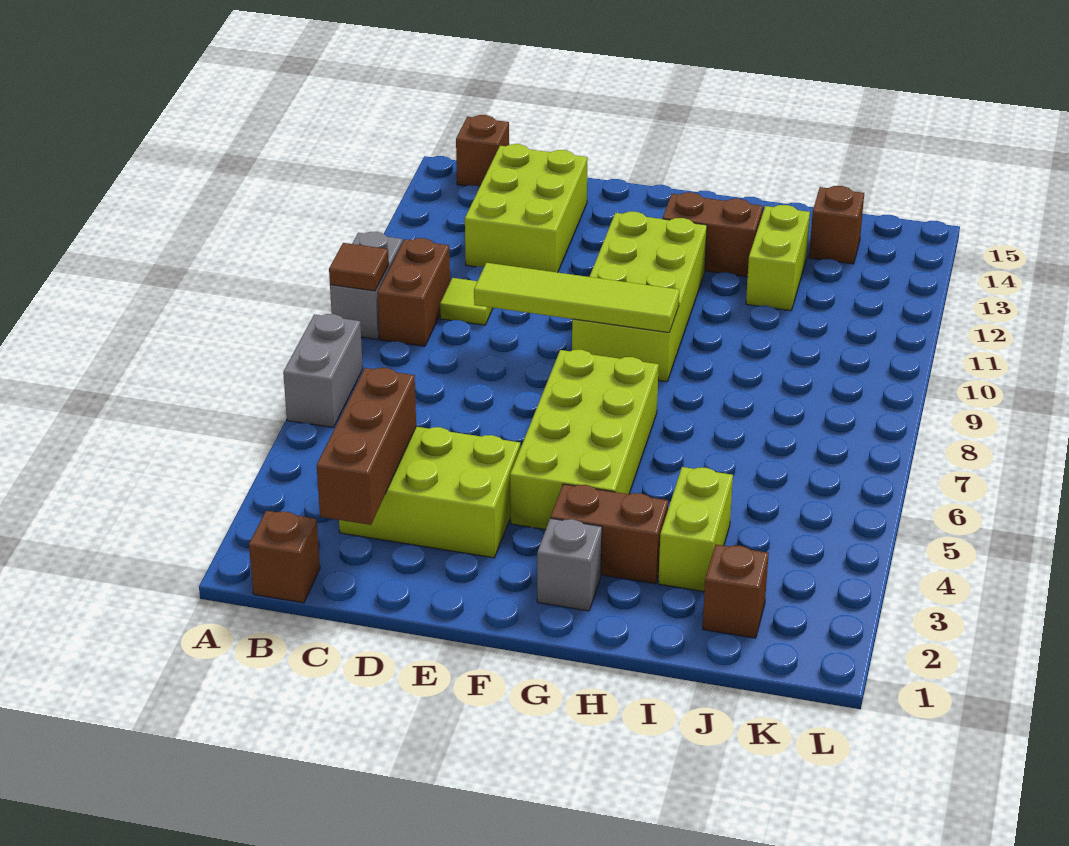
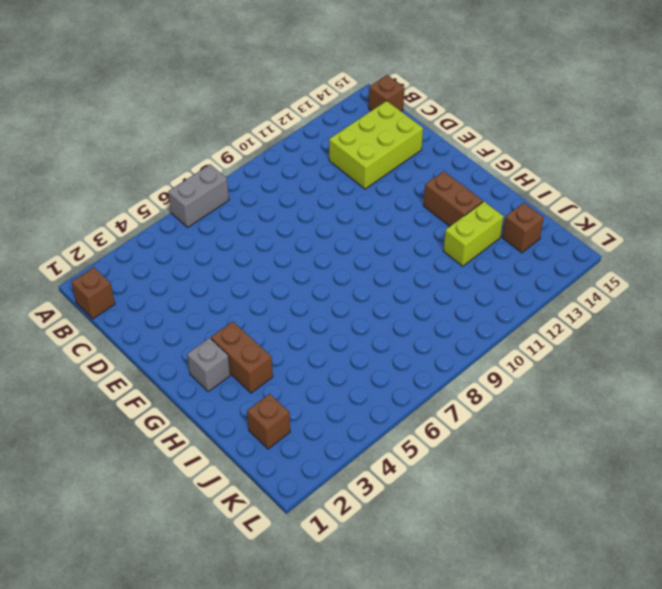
none -> grey brick A9:A10 level 1
none -> brown brick B9:B10 level 1
none -> lime brick C3:E4 level 1

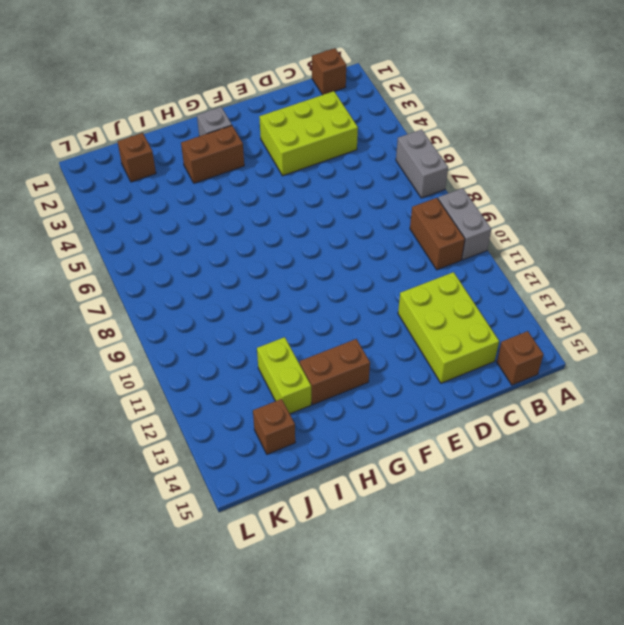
none -> lime tile C10 level 1
none -> lime brick F4:G7 level 1
none -> lime brick F9:G12 level 1

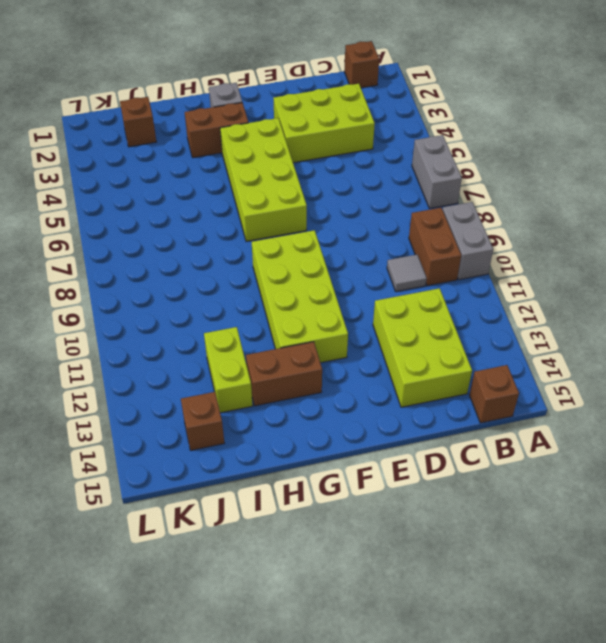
grey tile C10 level 1 -> lime tile C10 level 1
none -> lime brick I3:I4 level 1
none -> brown tile A9 level 2
none -> brown brick C2:C4 level 2

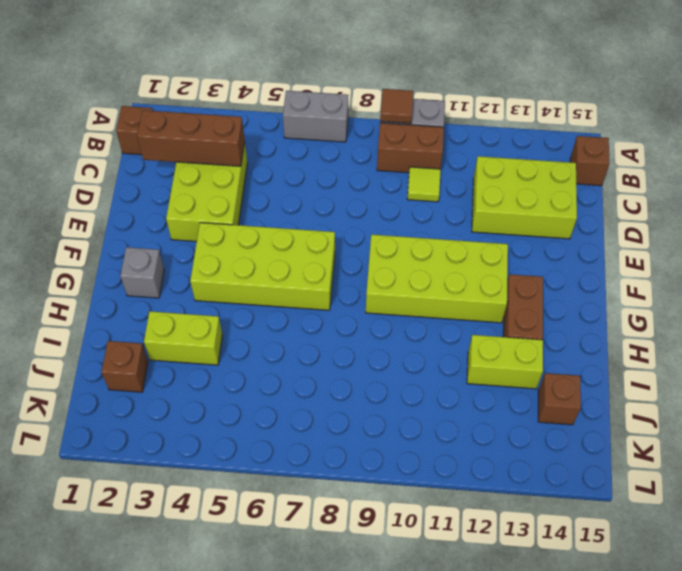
none -> brown brick G3:H3 level 1
none -> lime tile D9:G9 level 2

